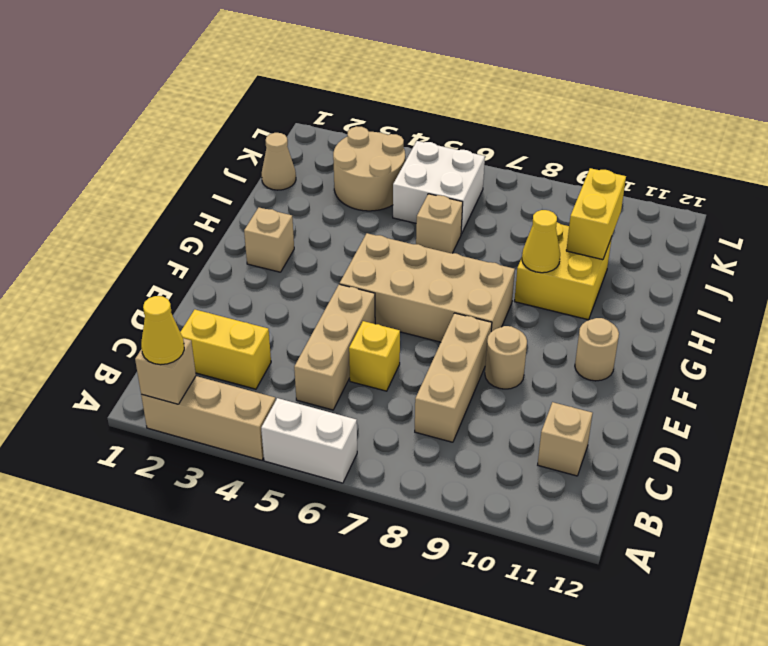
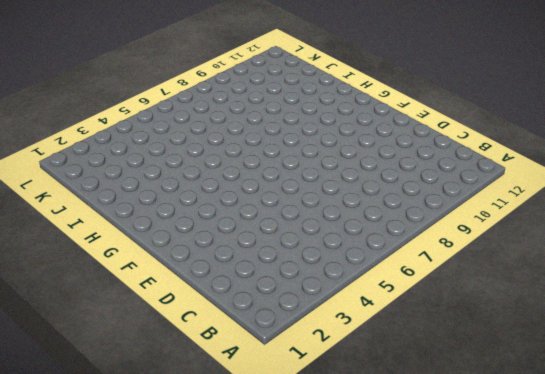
none -> tan brick A2:A4 level 1
none -> white brick A5:A6 level 1
none -> yellow brick C2:C3 level 1

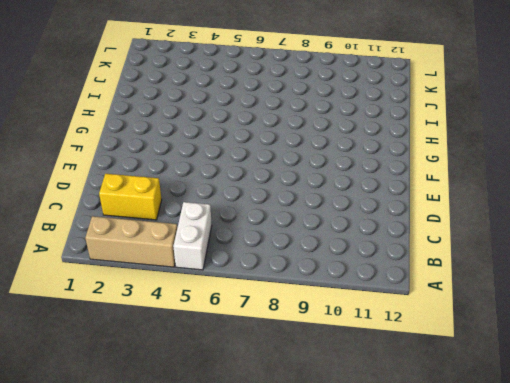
white brick A5:B5 level 1 -> white brick A5:A6 level 1
none -> tan brick C5:E5 level 1
none -> tan brick C8:E8 level 1
none -> tan brick C11 level 1

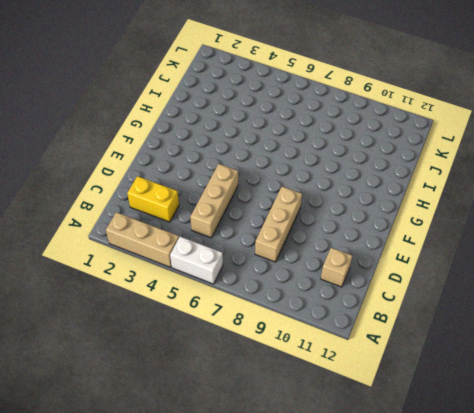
none -> yellow brick D6 level 1
none -> tan round brick E9 level 1
none -> tan brick F5:G8 level 1

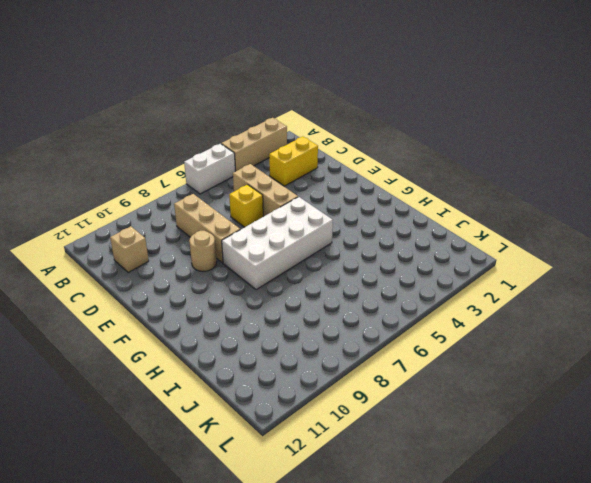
white brick F5:G8 level 1 -> tan brick F5:G8 level 1
none -> tan round brick F11 level 1
none -> tan brick G2 level 1
none -> yellow brick H9:I10 level 1

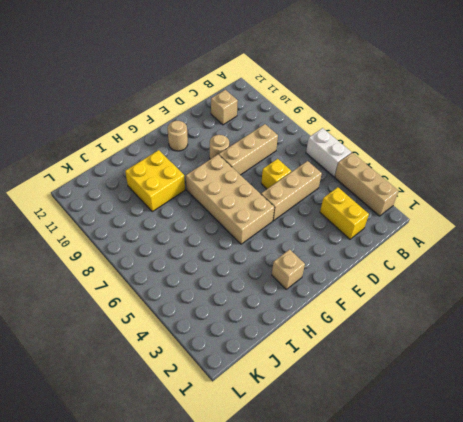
none -> tan brick I6 level 1
none -> tan cone J1 level 1
none -> tan round brick J3:K4 level 1

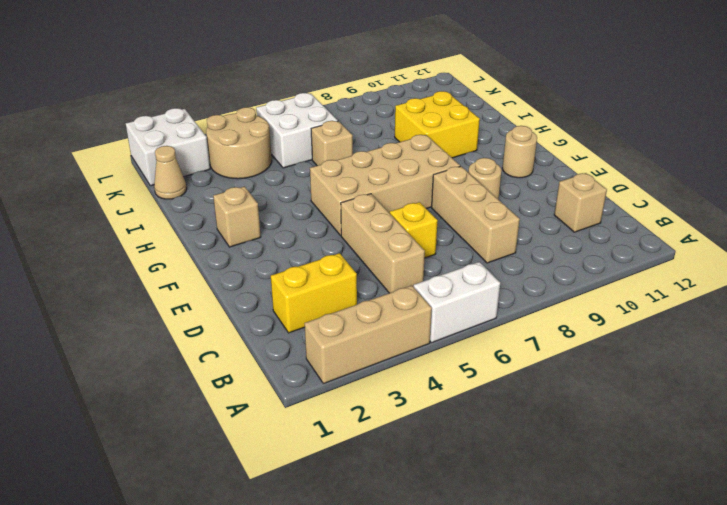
white brick K1:L2 level 1 -> none
none -> tan brick A2 level 2
none -> yellow cone H9 level 2
none -> yellow brick I10:J10 level 2

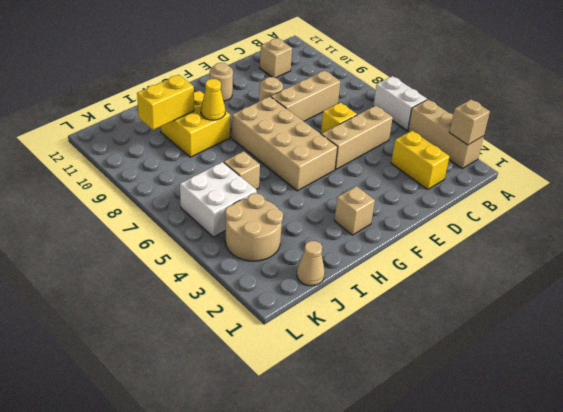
none -> yellow cone A2 level 3

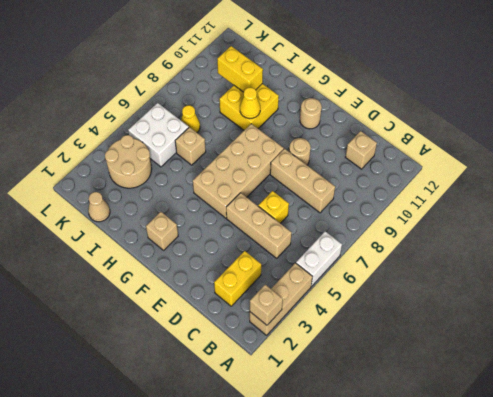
yellow cone J7 level 1 -> yellow cone A2 level 3

